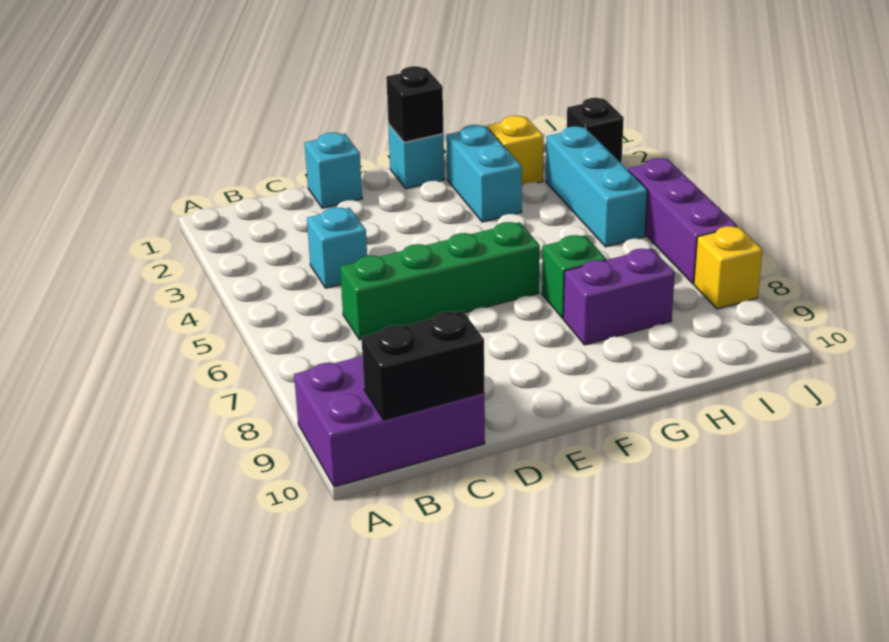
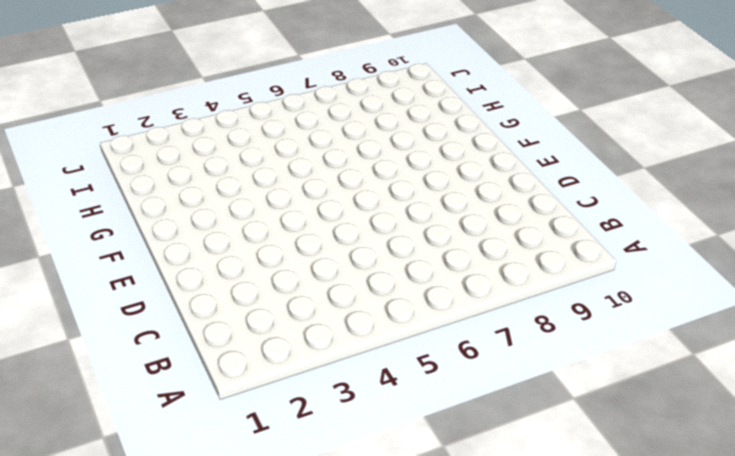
none -> purple brick A9:C10 level 1
none -> cyan brick C4 level 1
none -> green brick C6:F6 level 1

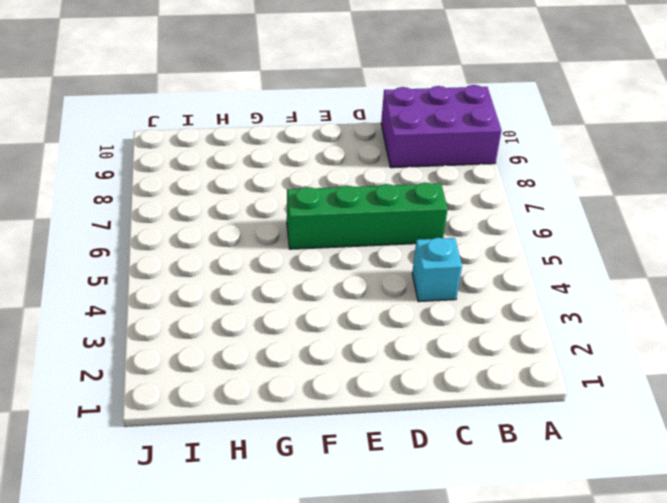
none -> cyan brick D1 level 1
none -> cyan brick F1 level 1
none -> cyan brick G2:G3 level 1

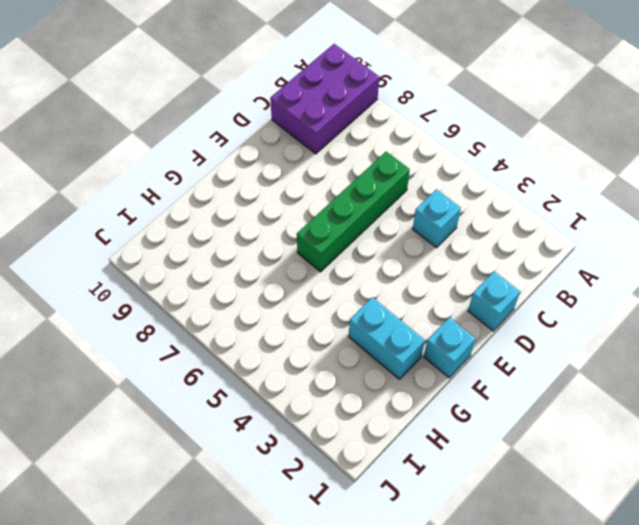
none -> green brick G7 level 1
none -> purple brick G8:H8 level 1
none -> yellow brick H2 level 1

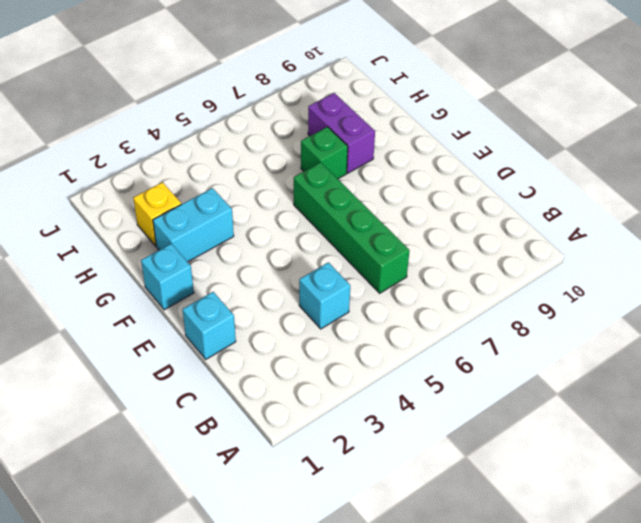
none -> purple brick A9:C10 level 1
none -> cyan brick I3:I5 level 1
none -> black brick J2 level 1

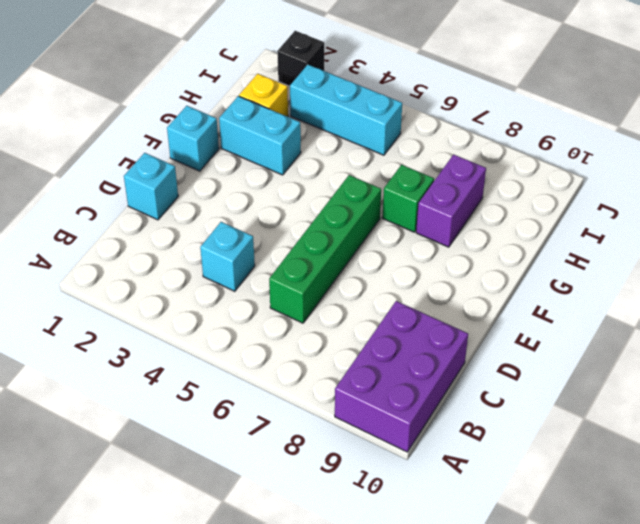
none -> purple brick J5:J7 level 1
none -> yellow brick J8 level 1
none -> black brick B10:C10 level 2

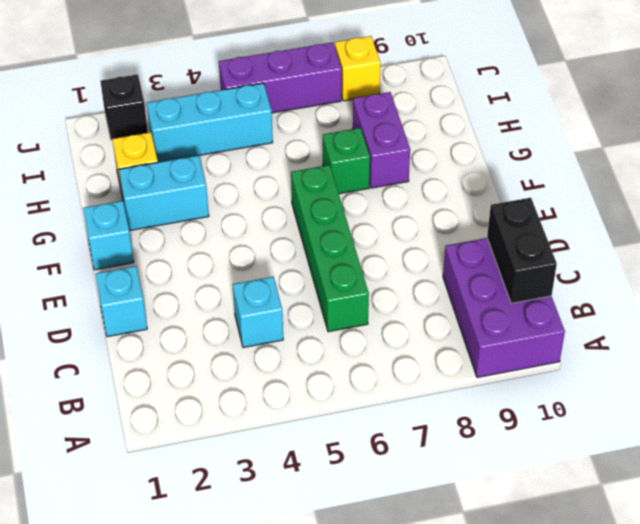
none -> black brick F1 level 2

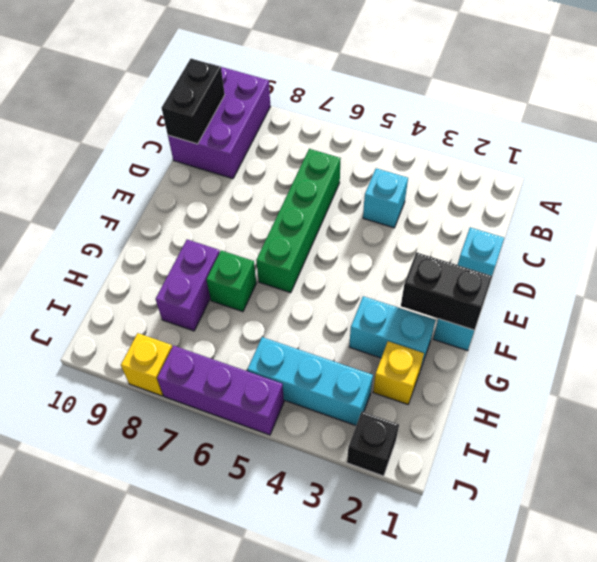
black brick F1:F2 level 2 -> black brick F1 level 2

